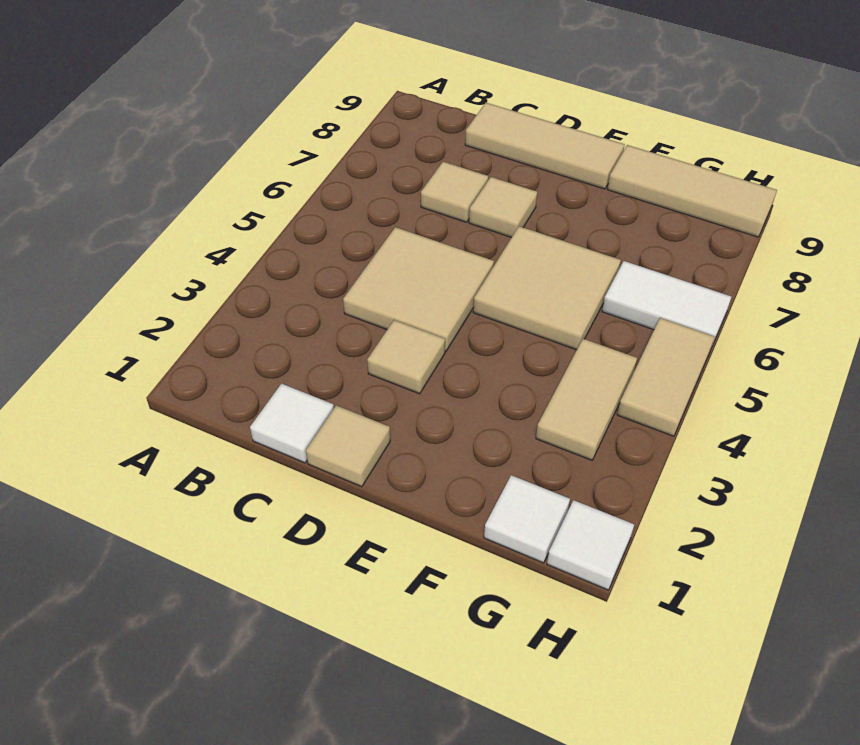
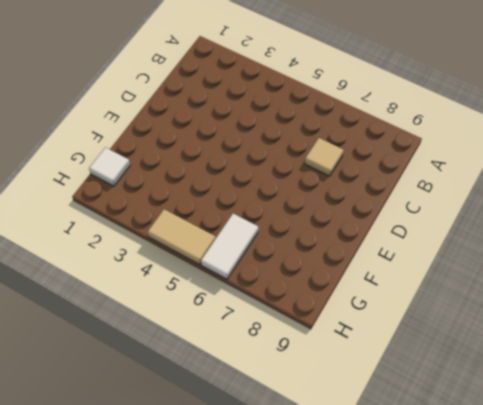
none -> white tile C1 level 1
none -> tan tile C4:D5 level 1
none -> tan tile C9:E9 level 1

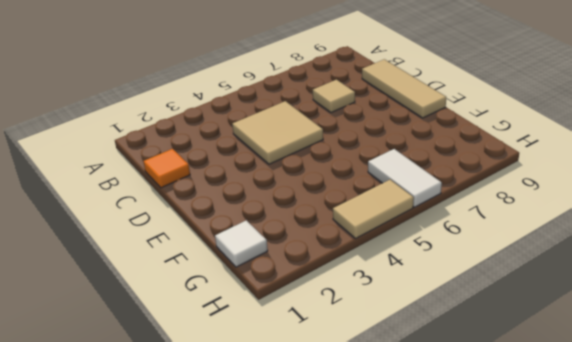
orange tile C1 level 1 -> white tile C1 level 1
none -> tan tile D1 level 1
none -> tan tile D3 level 1
none -> tan tile D7 level 1

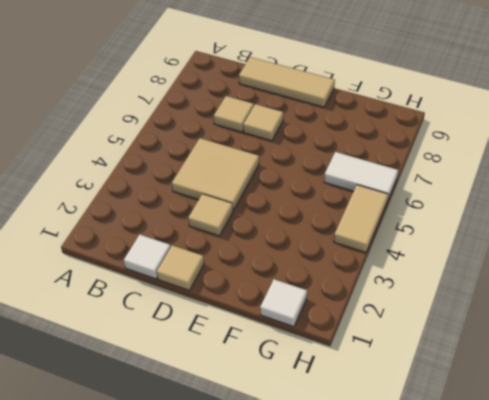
none -> tan tile E5:F6 level 1
none -> tan tile F9:H9 level 1
none -> tan tile G3:G4 level 1

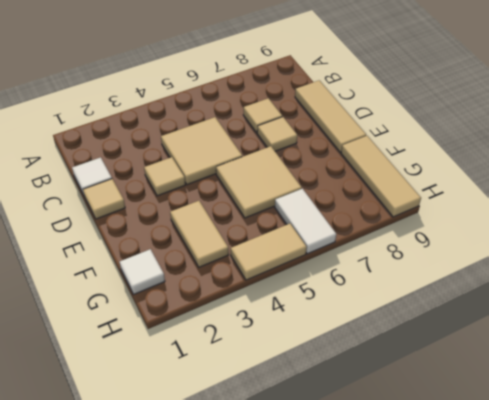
tan tile F3:G3 level 1 -> tan tile G3:G4 level 1
none -> white tile H1 level 1

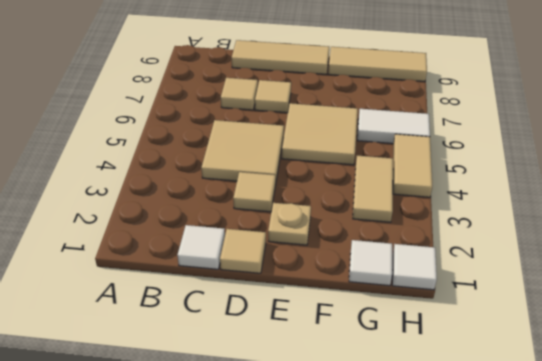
tan plate E2 level 1 -> none

